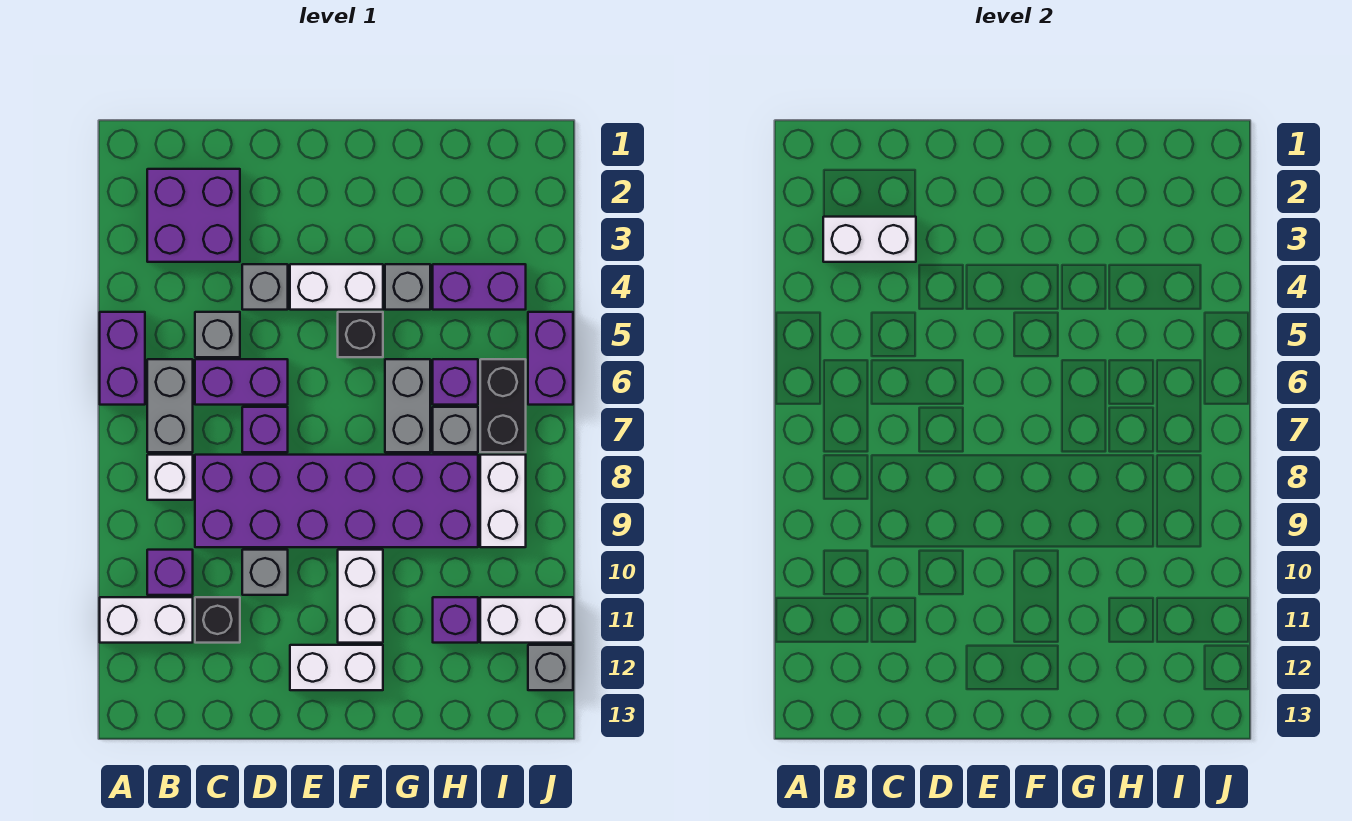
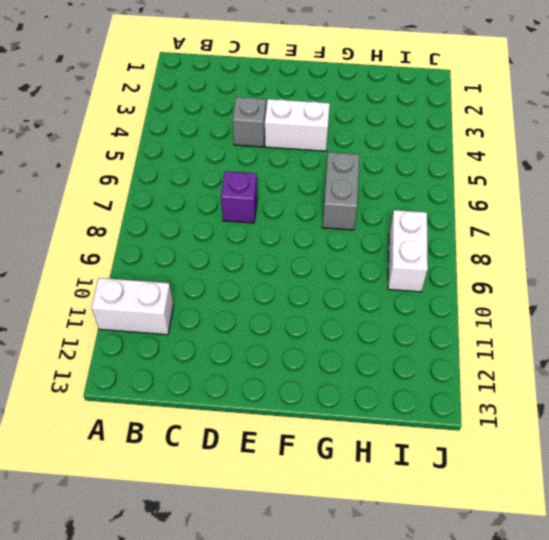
none -> purple brick A5:A6 level 1
none -> purple brick B2:C3 level 1
none -> grey brick B6:B7 level 1

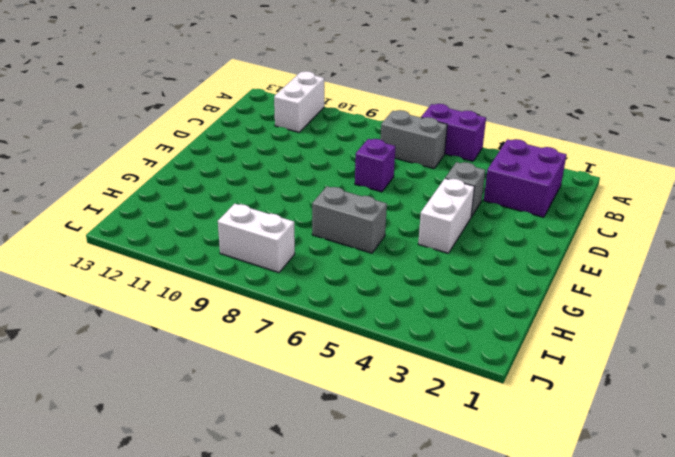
none -> white brick B8 level 1
none -> purple brick B10 level 1
none -> grey brick C5 level 1

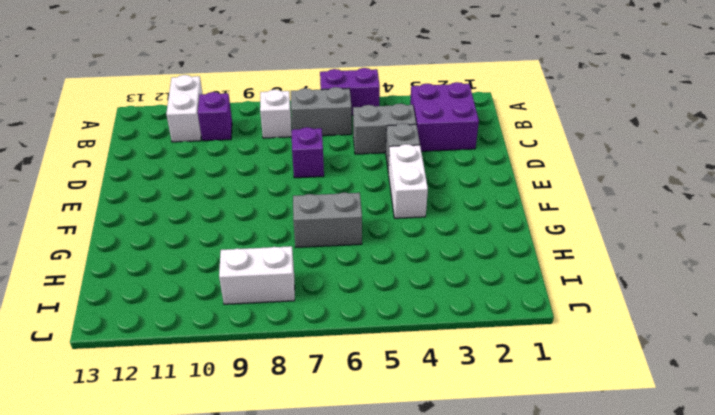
grey brick C4:C5 level 1 -> grey brick C5 level 1
none -> purple brick C6:D6 level 1
none -> purple brick C8:H9 level 1
none -> black brick C11 level 1

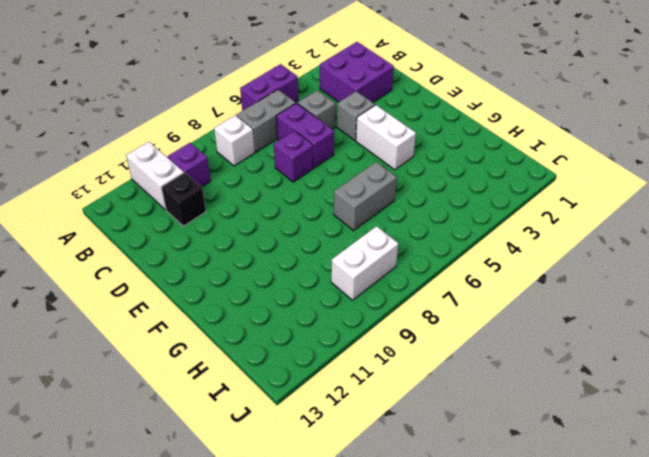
none -> purple brick C8:H9 level 1
none -> grey brick D10 level 1
none -> white brick E12:F12 level 1

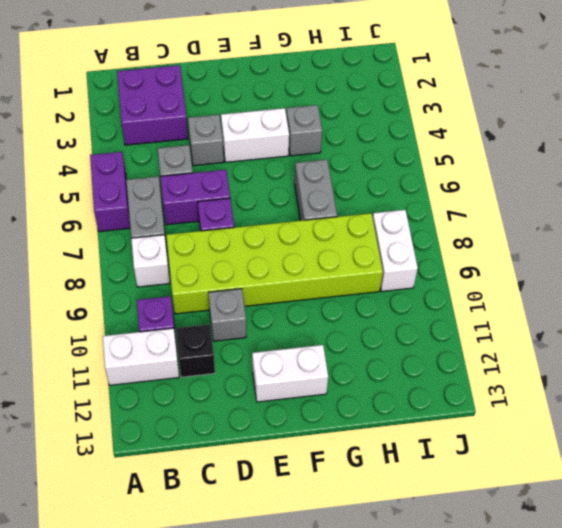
lime brick C8:H9 level 1 -> purple brick C8:H9 level 1
none -> black brick F5 level 1
none -> white brick F10:F11 level 1
none -> purple brick H4:I4 level 1

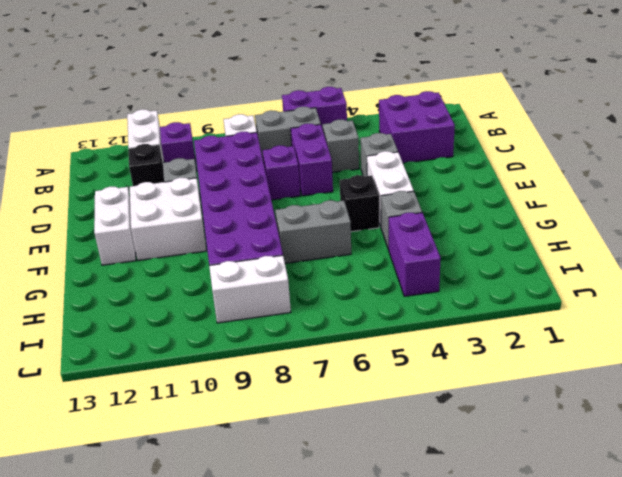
white brick E10:F11 level 1 -> white brick F10:F11 level 1
none -> purple brick H6 level 1
none -> grey brick H7 level 1
none -> purple brick H11 level 1

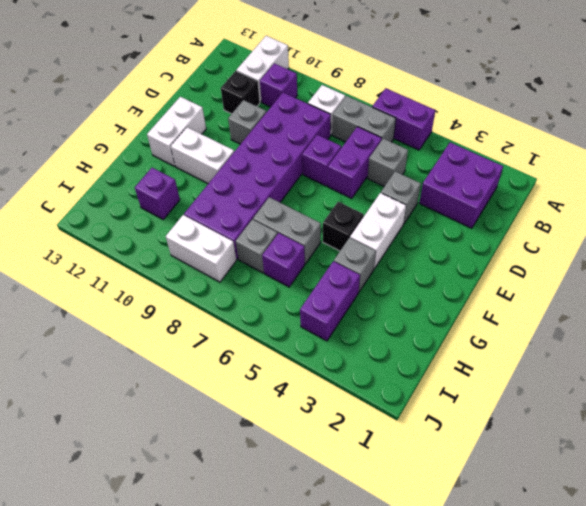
none -> black brick I6:I7 level 1
none -> white brick I11:J11 level 1
none -> purple brick J5:J6 level 1

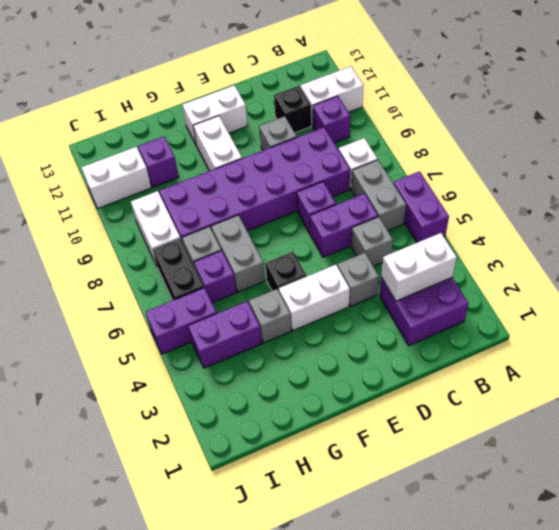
purple brick I5:J5 level 1 -> purple brick J5:J6 level 1
none -> grey brick J12 level 1

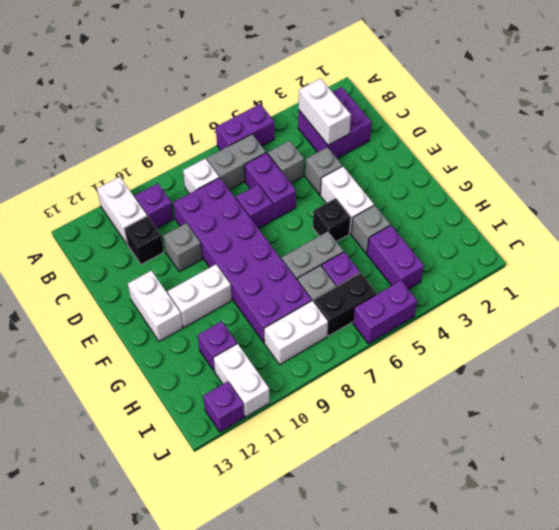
purple brick J12 level 1 -> grey brick J12 level 1

